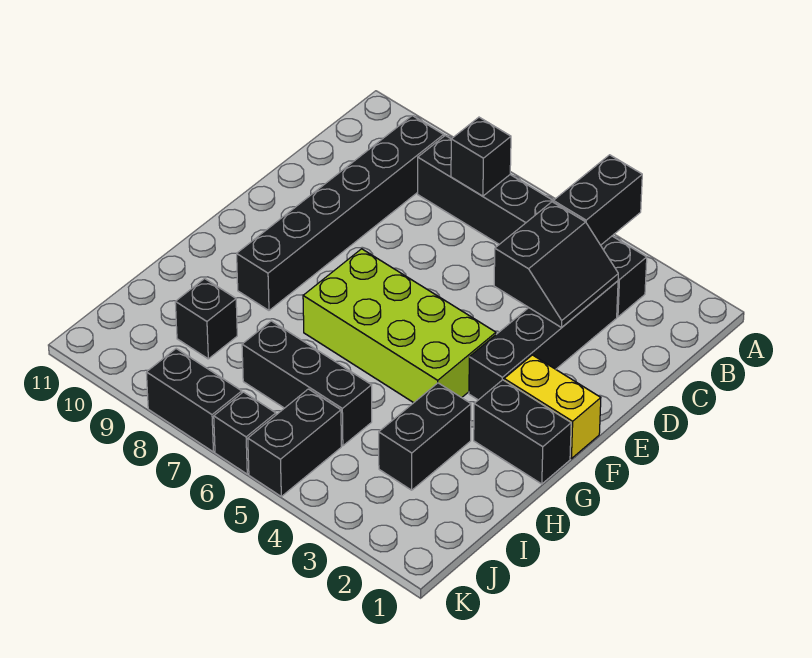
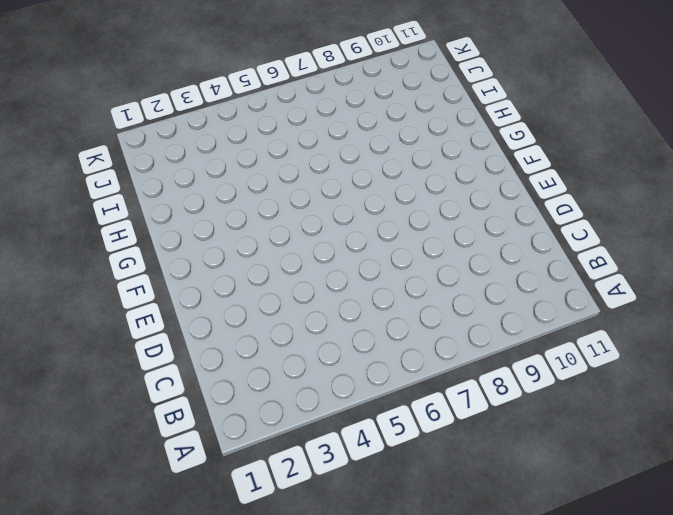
none -> black brick B3:B8 level 1
none -> black brick B9:G9 level 1
none -> black brick C3:F3 level 1

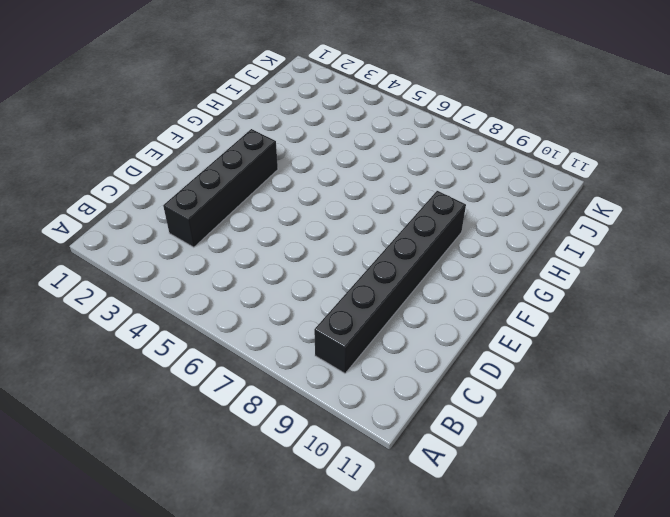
none -> black brick B3:B8 level 1
none -> yellow brick F1:F2 level 1
none -> lime brick F4:G7 level 1

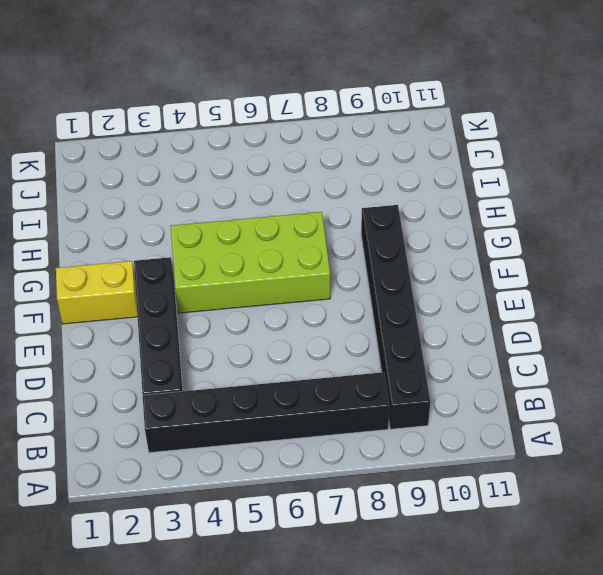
none -> black brick G1:G2 level 1
none -> black brick H3:I3 level 1
none -> black brick I5:I7 level 1

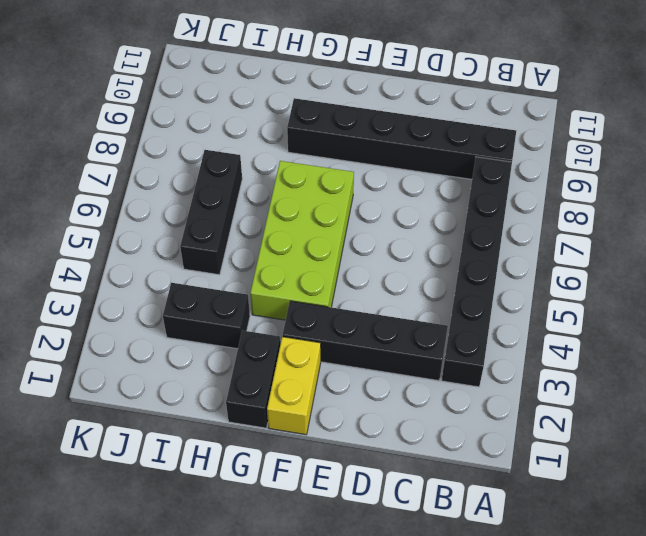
none -> black brick I9 level 1
none -> black brick J5:K5 level 1
none -> black brick K6 level 1

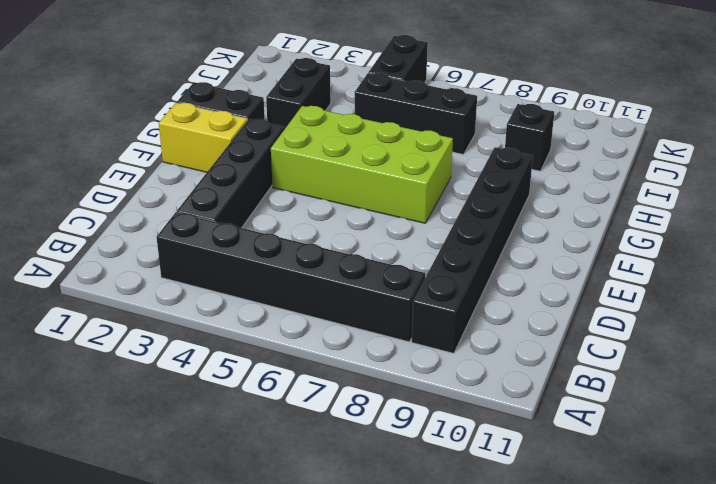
none -> black brick K6 level 1
none -> black brick K7:K8 level 1
none -> black brick A4:B4 level 2

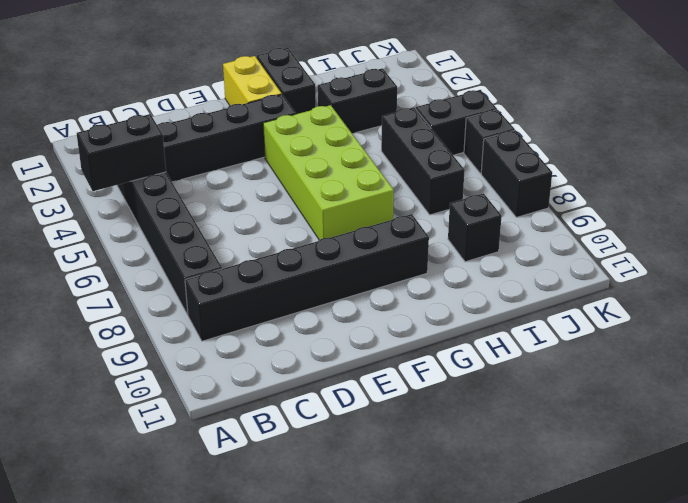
none -> black brick B7 level 2
none -> black slope C3:D4 level 2 top 4

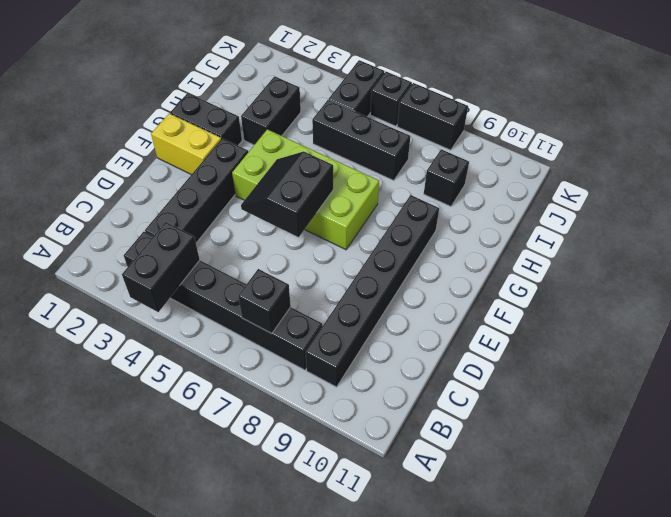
black slope E5:F6 level 2 top 6 -> black slope C3:D4 level 2 top 4

